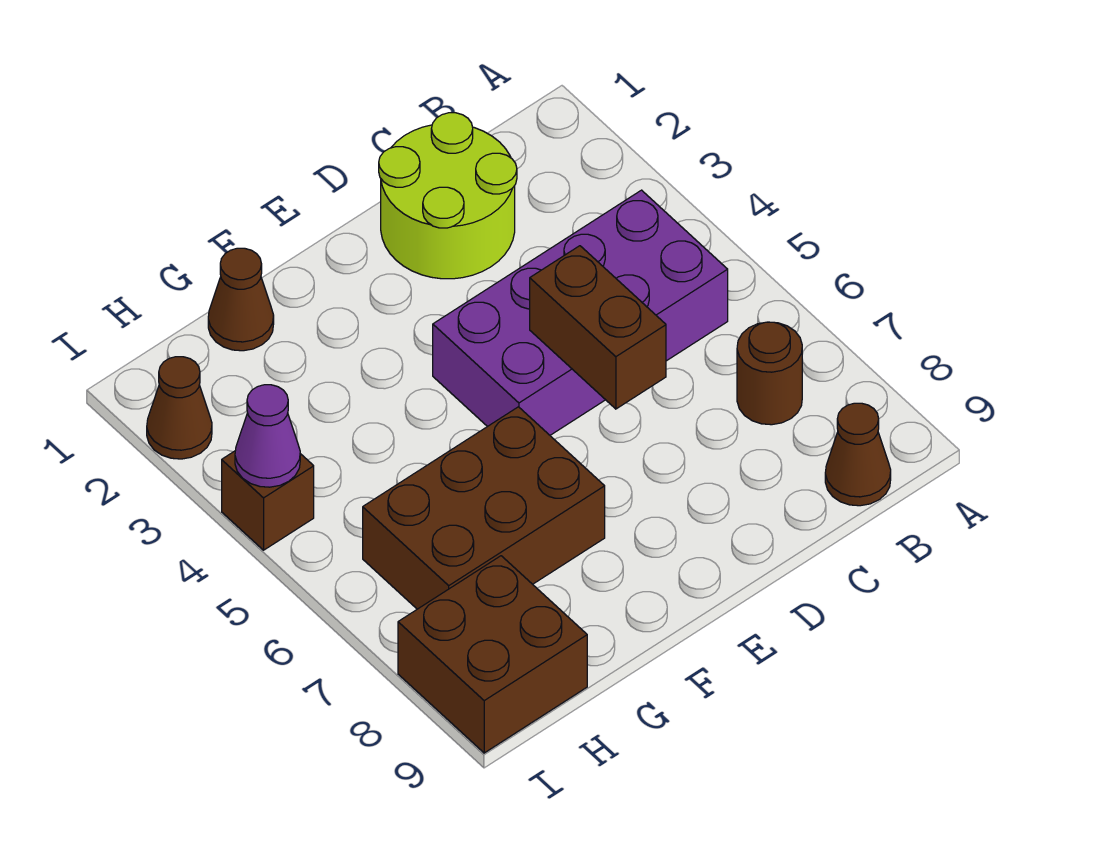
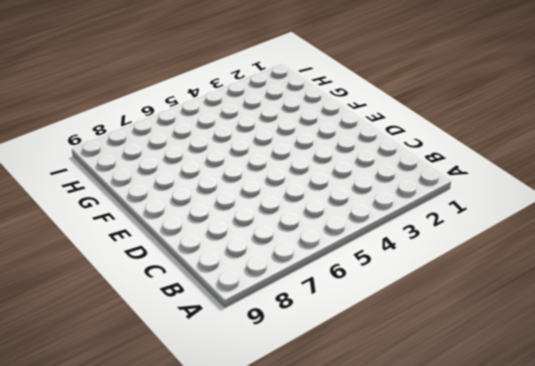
none -> purple brick B4:E5 level 1
none -> brown round brick B7 level 1

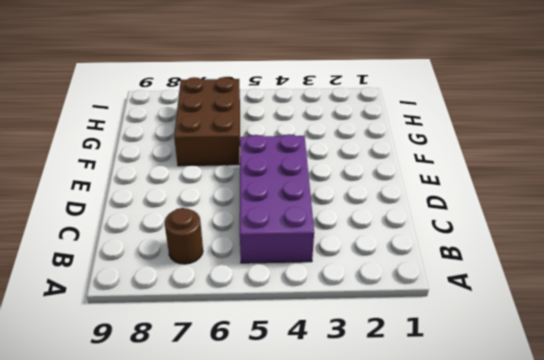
none -> brown cone B9 level 1
none -> lime round brick C1:D2 level 1

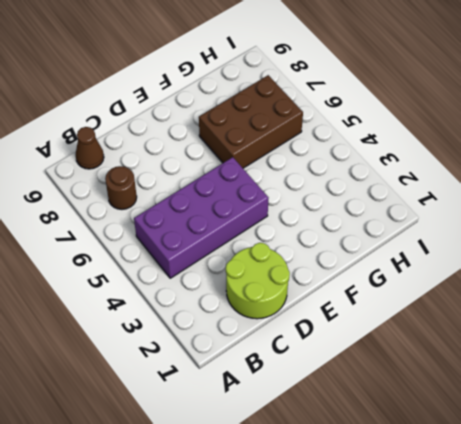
none -> brown cone G1 level 1
none -> brown brick H8:I9 level 1

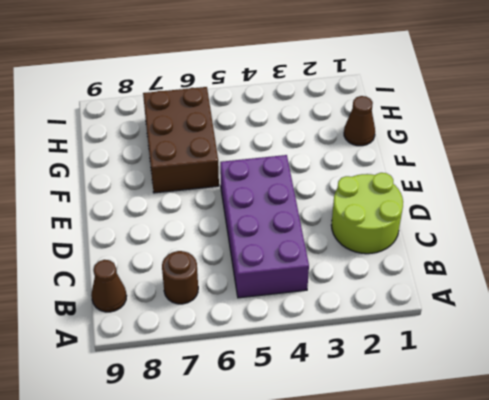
none -> brown brick H8:I9 level 1
none -> brown cone I2 level 1

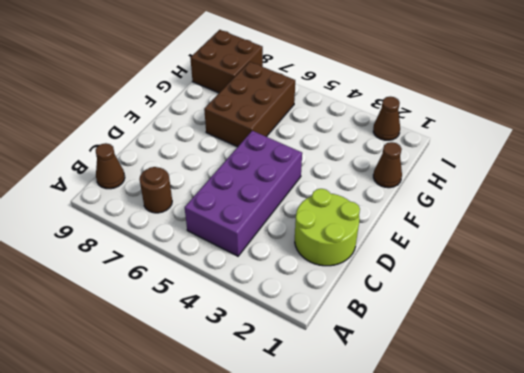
none -> brown brick I4 level 1
none -> brown brick D5:D6 level 2

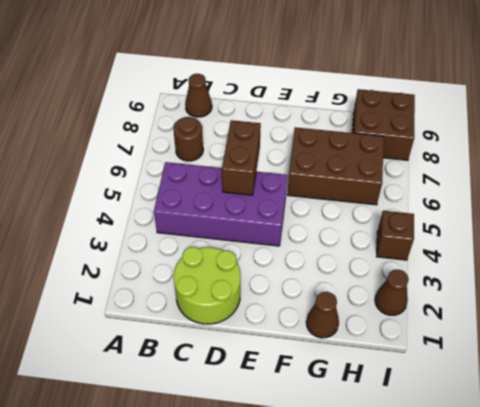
none -> purple cone I4 level 2

